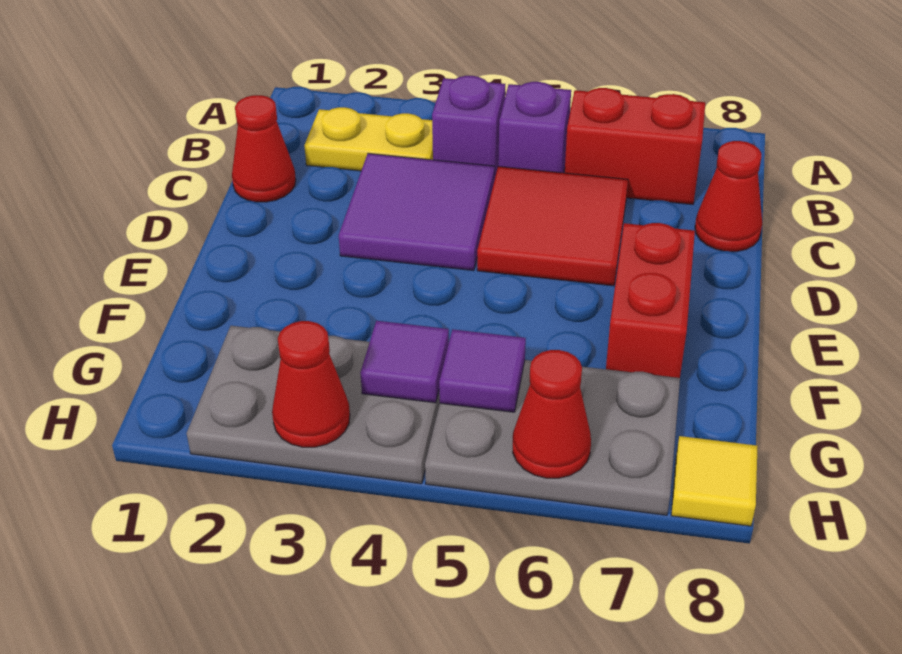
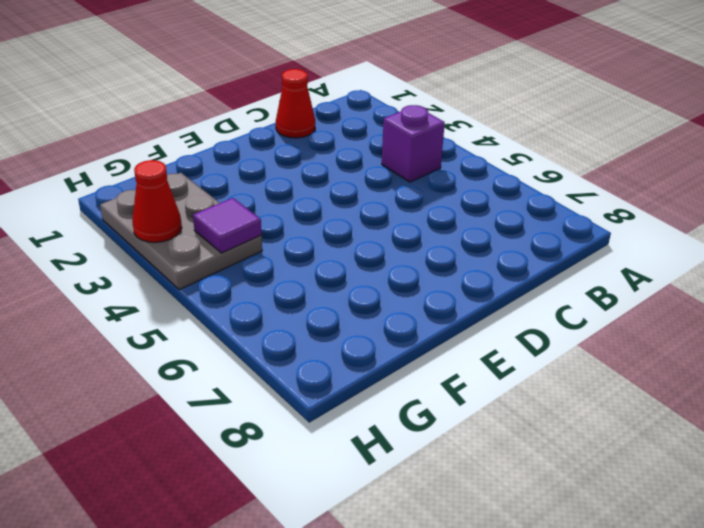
none -> yellow plate B2:B3 level 1
none -> purple brick B5 level 1
none -> red brick B6:B7 level 1

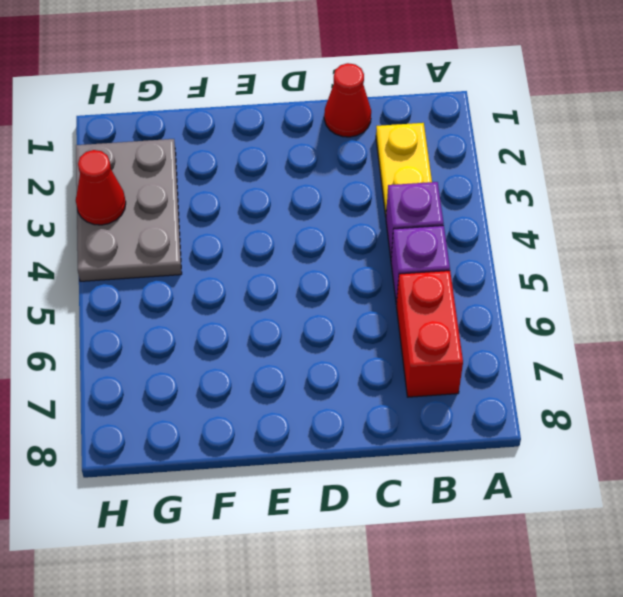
none -> purple tile C3:D4 level 1
none -> red tile C5:D6 level 1
none -> red cone C8 level 1

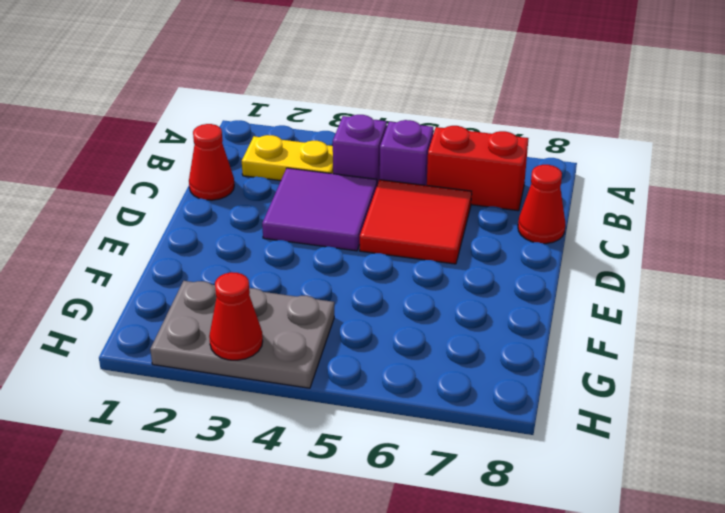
none -> red brick E7:F7 level 1
none -> grey plate G5:H7 level 1
none -> yellow tile H8 level 1

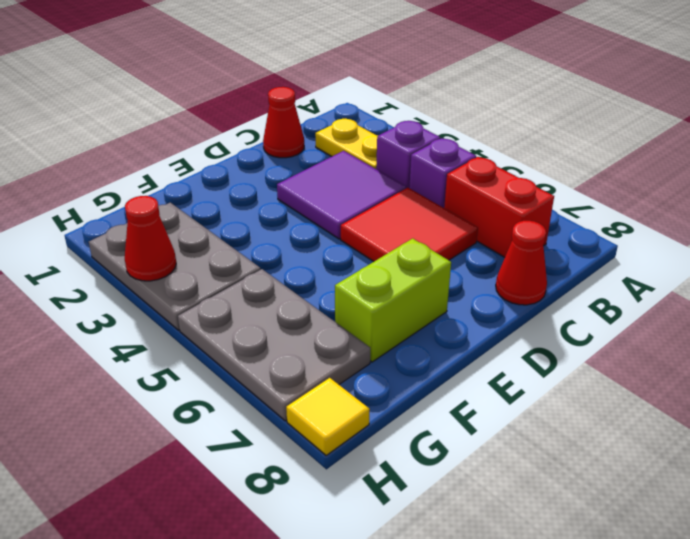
lime brick E7:F7 level 1 -> red brick E7:F7 level 1
none -> purple tile G4 level 2
none -> purple tile G5 level 2
none -> red cone H6 level 2

